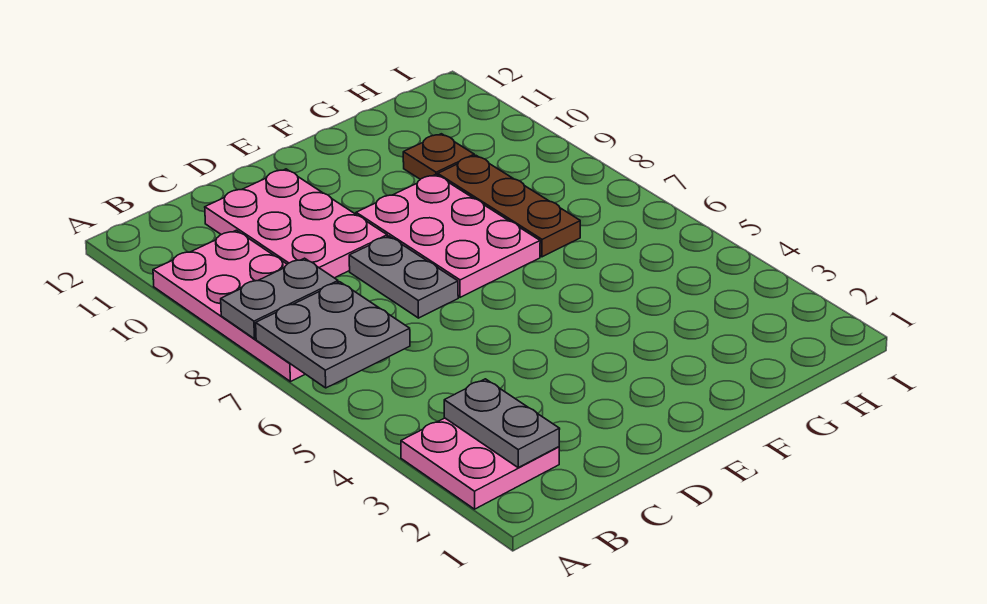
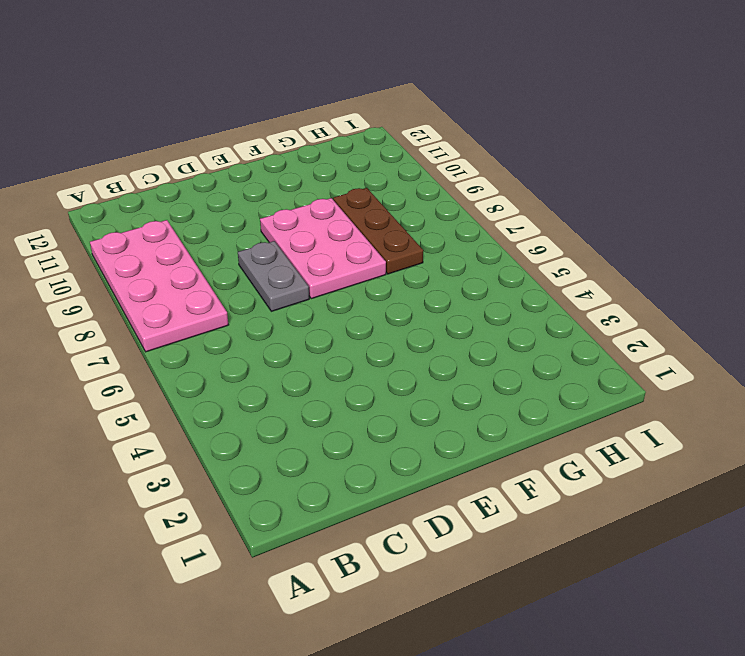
none -> pink plate A2:B3 level 1
none -> pink plate C9:D11 level 1

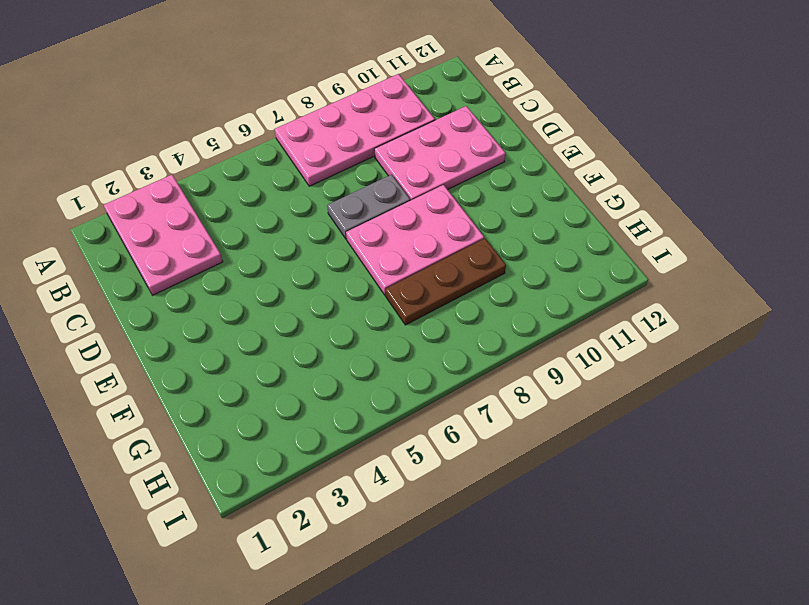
pink plate A2:C3 level 1 -> pink plate A2:B3 level 1
none -> brown plate G10 level 1
none -> grey plate A6:B7 level 2

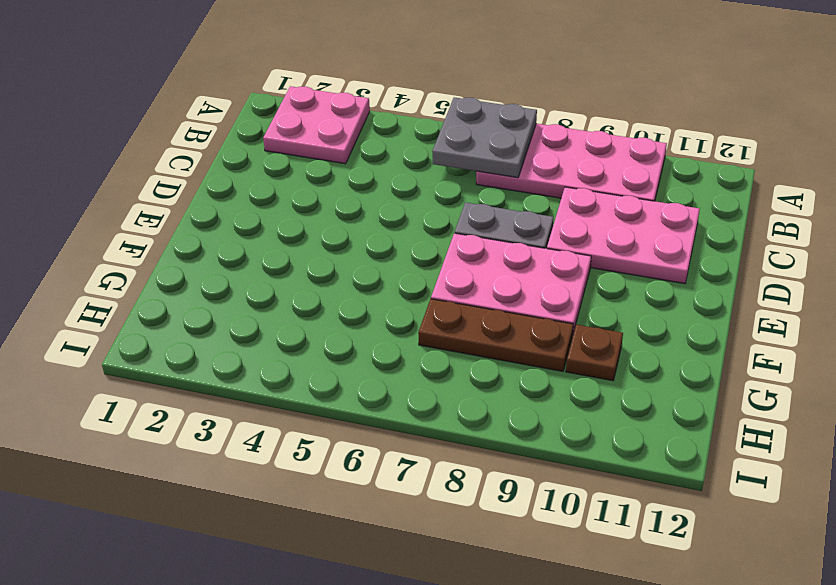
none -> grey plate A8:B8 level 2
none -> grey plate B2:B3 level 2

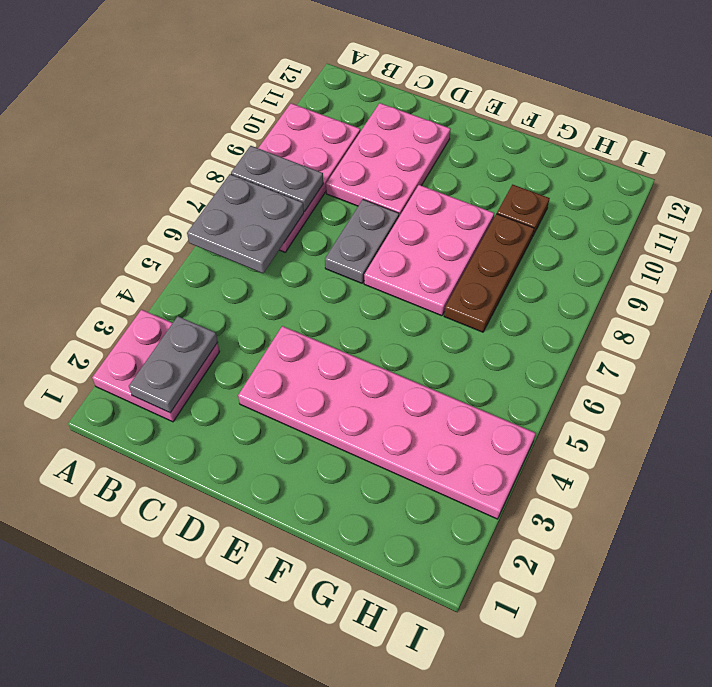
pink plate D3:I4 level 1 -> none

